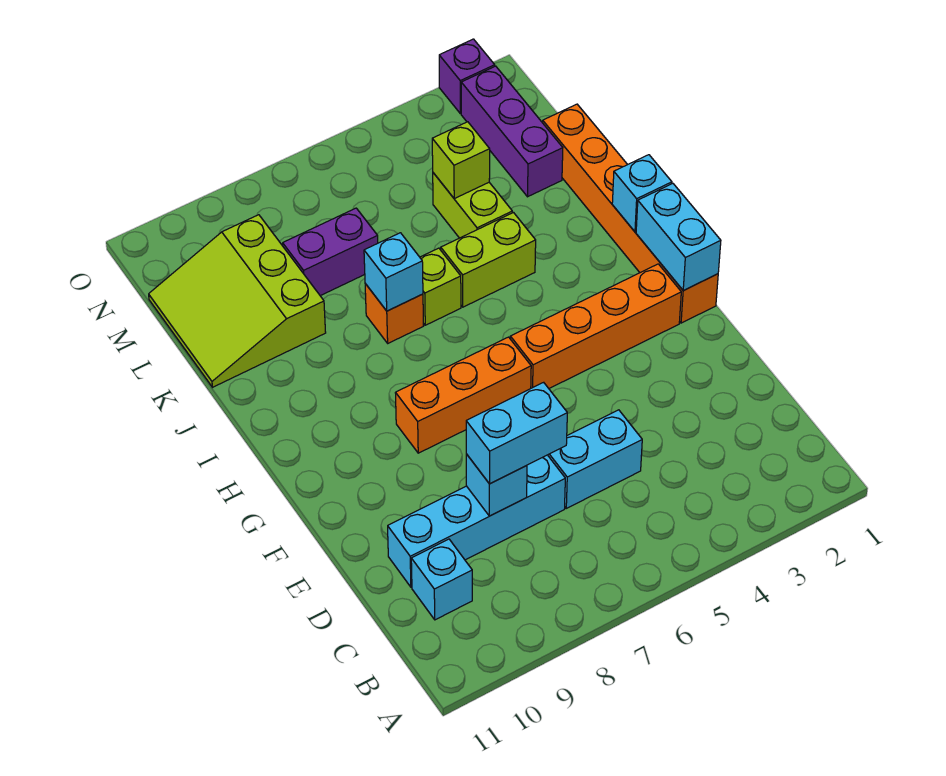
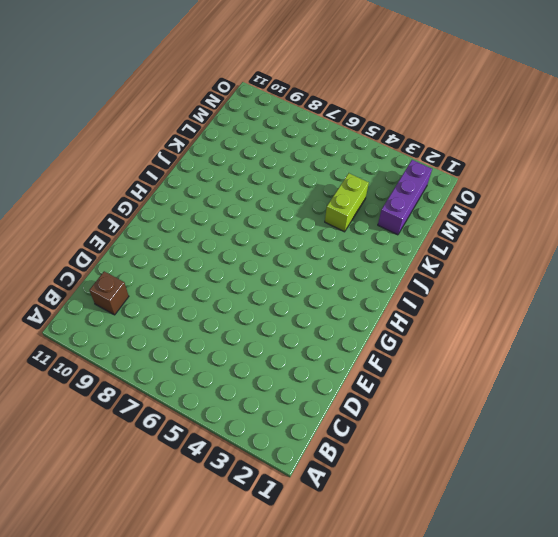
brown brick C10 level 1 -> cyan brick C10 level 1
none -> cyan brick D5:D6 level 1
none -> cyan brick D7:D10 level 1
none -> orange brick G1:L1 level 1

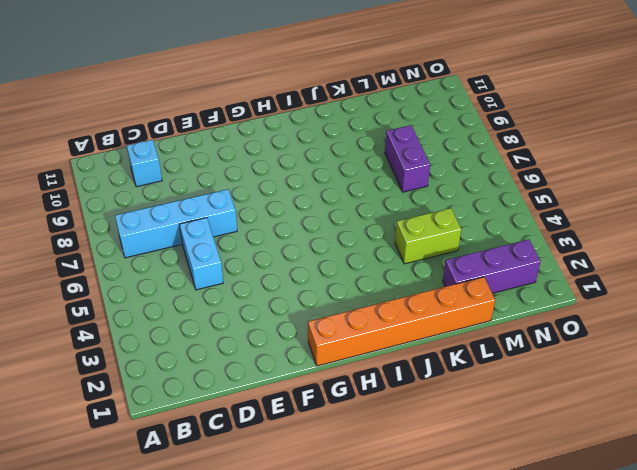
cyan brick B7:E7 level 1 -> cyan brick D7:D10 level 1
none -> orange brick G2:G5 level 1
none -> orange brick G6:G8 level 1
none -> lime brick J4:J5 level 1

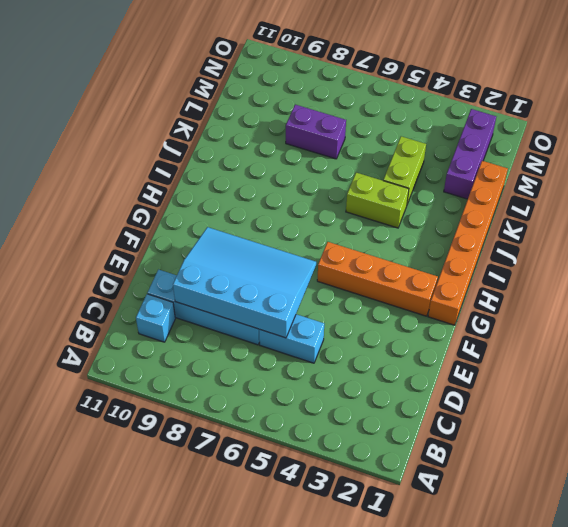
cyan slope D6:F9 level 2 top D -> cyan brick D8 level 2
none -> orange brick G6:G8 level 1
none -> lime brick J6 level 1
none -> orange brick J7 level 1

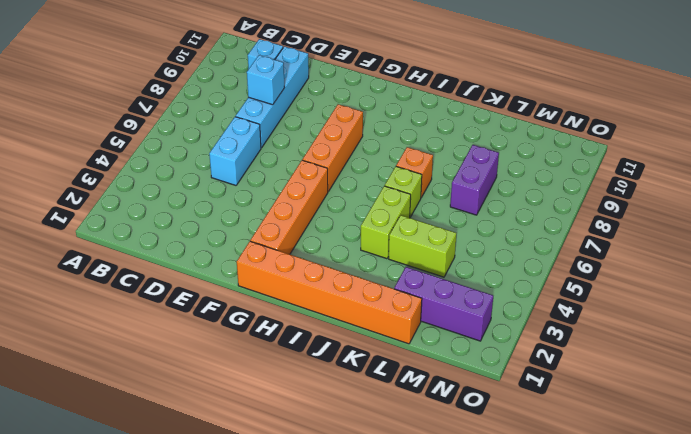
none -> lime slope K9:M11 level 1 top 9
none -> purple brick O2 level 1
none -> cyan brick G1:H1 level 2

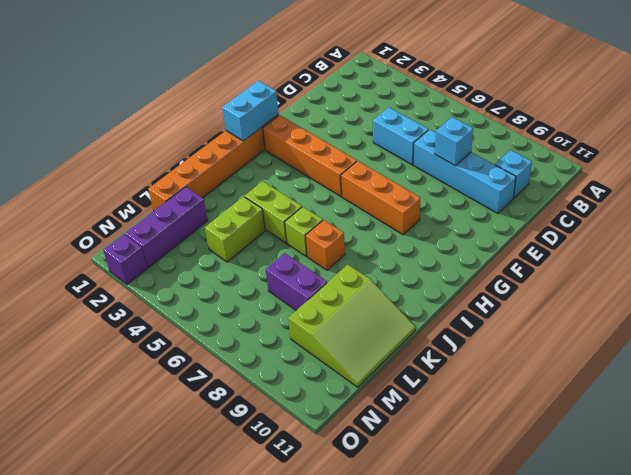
none -> cyan brick I1 level 2
none -> cyan brick J7 level 2
none -> lime brick L4 level 2

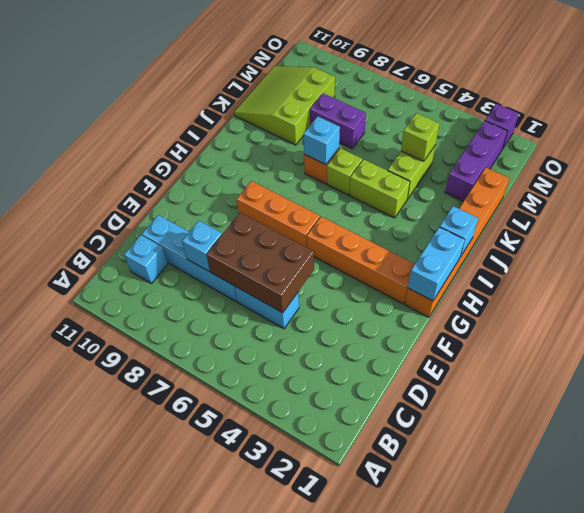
brown brick D5:E7 level 2 -> none
none -> cyan brick D7:D8 level 3

